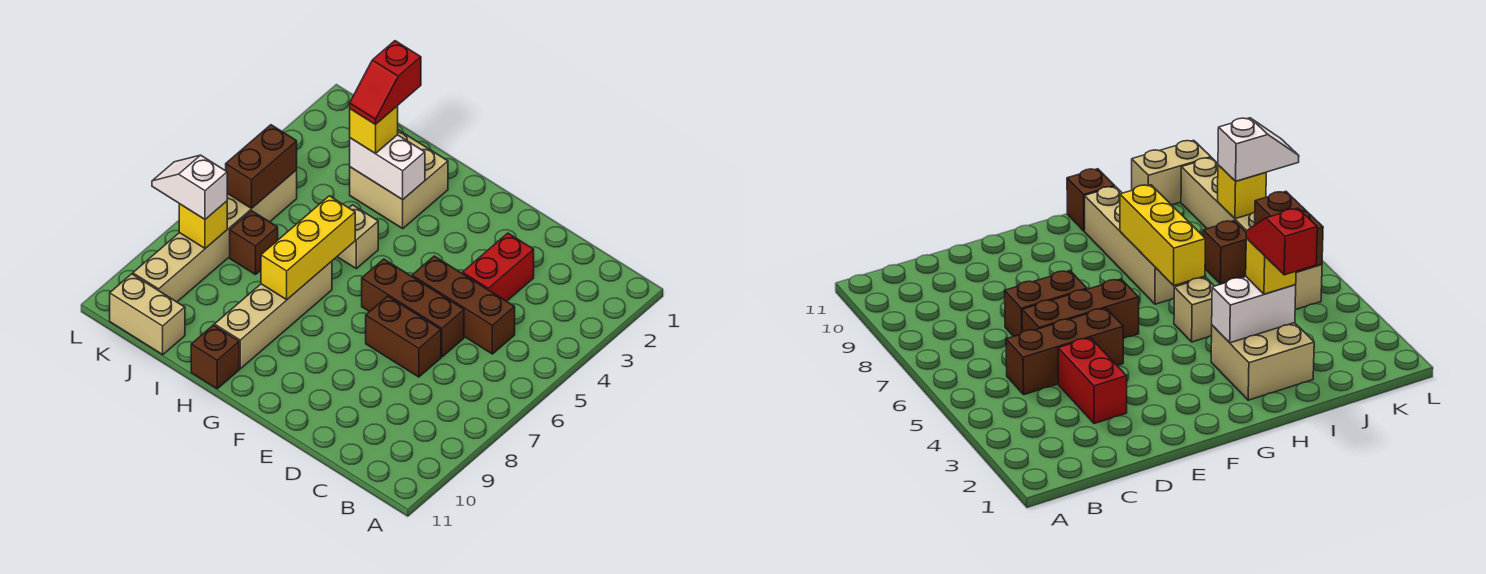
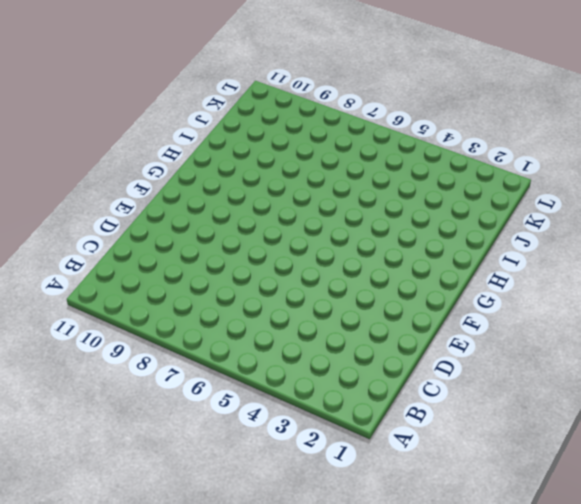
none -> brown brick C5:E5 level 1
none -> red brick D3:D4 level 1
none -> brown brick D6:F6 level 1

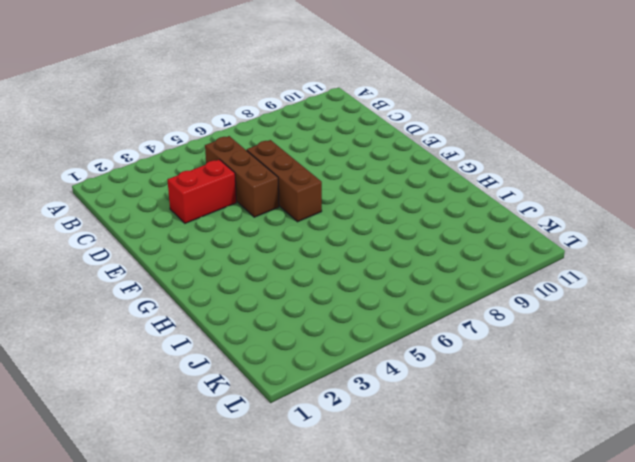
none -> brown brick D7:E7 level 1
none -> tan brick H2:I3 level 1
none -> tan brick H5 level 1

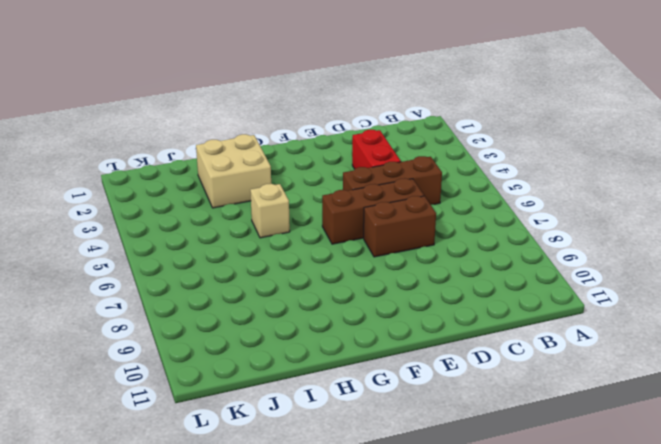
none -> tan brick H7:H10 level 1
none -> brown brick H11 level 1
none -> brown brick J7 level 1

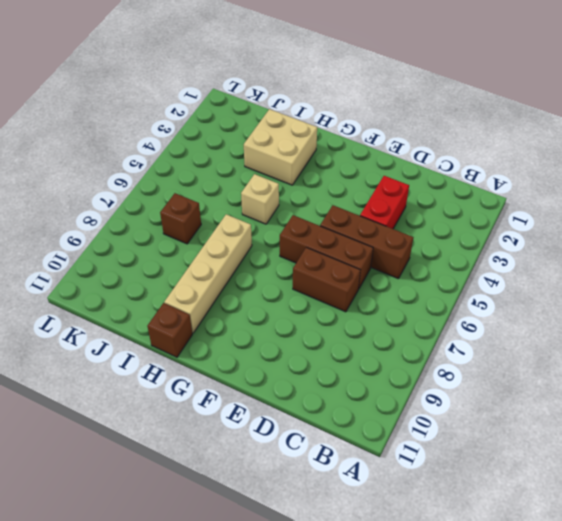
none -> tan brick J11:K11 level 1
none -> tan brick K5:K10 level 1
none -> white brick H3:I3 level 2

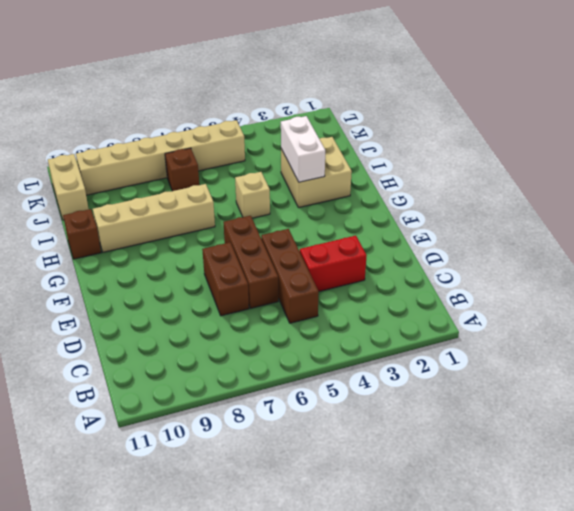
none -> yellow brick H6:H8 level 2
none -> brown brick K5:K6 level 2
none -> yellow brick K8 level 2

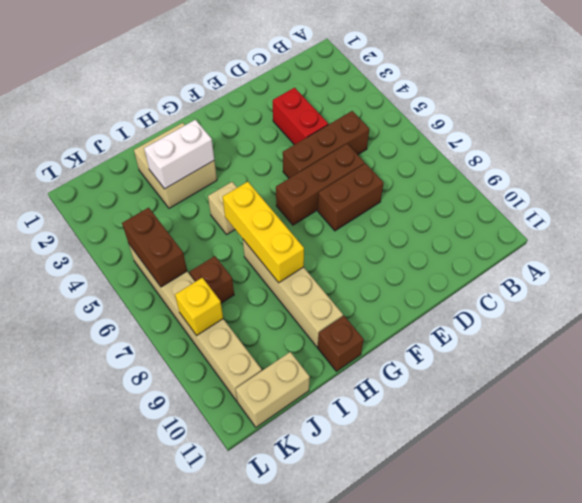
none -> yellow brick I3 level 3
none -> white slope K8:L8 level 3 top K
none -> red slope I2:I3 level 4 top 2

